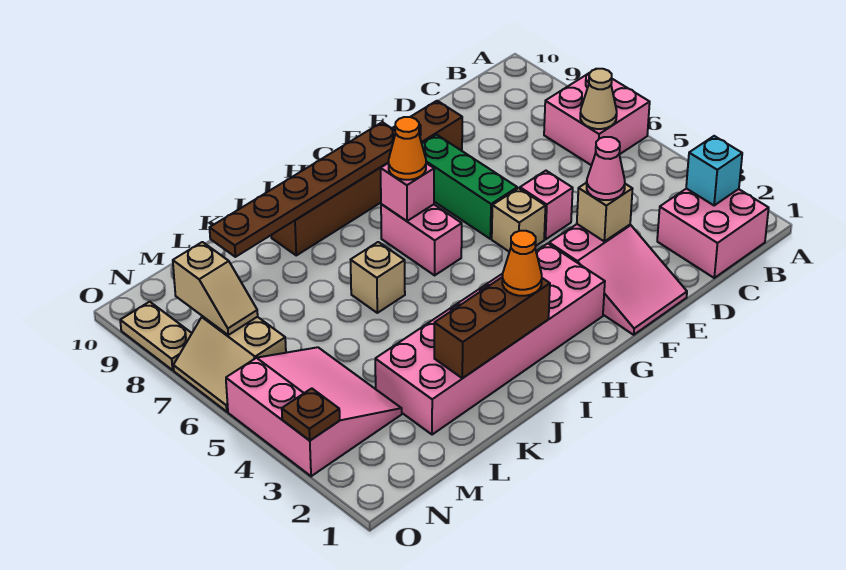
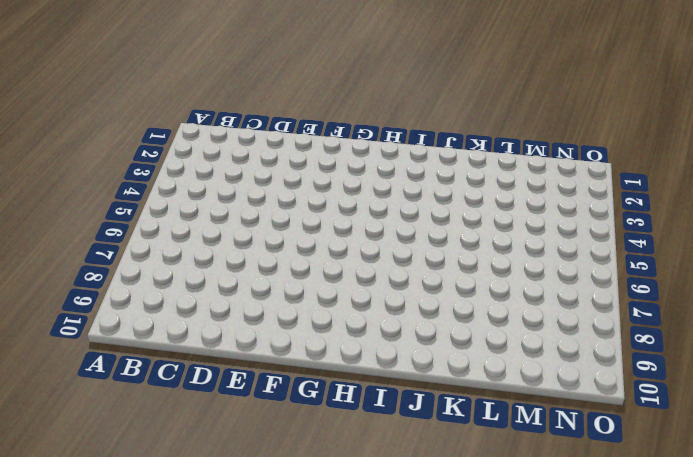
none -> pink brick A6:B7 level 1
none -> pink brick B1:C2 level 1
none -> pink slope E1:F3 level 1 top 3

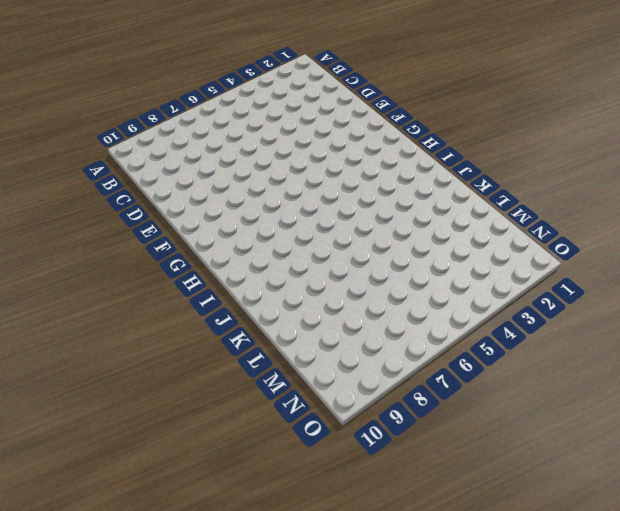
none -> pink brick A6:B7 level 1
none -> pink brick B1:C2 level 1
none -> pink slope E1:F3 level 1 top 3

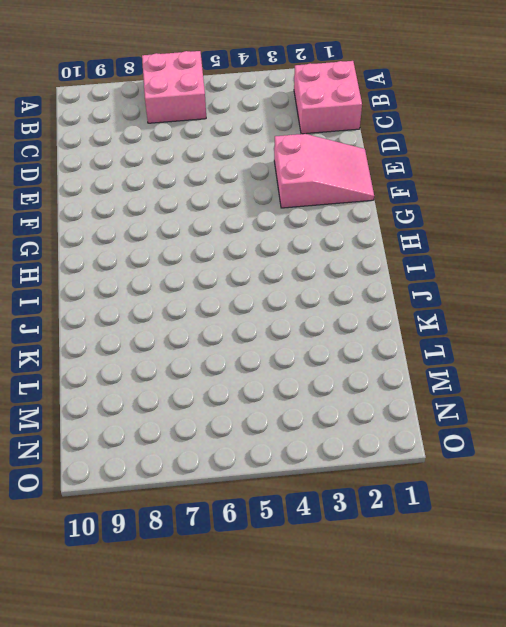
none -> pink brick E5 level 1
none -> brown brick E9:J9 level 1
none -> tan brick F5 level 1

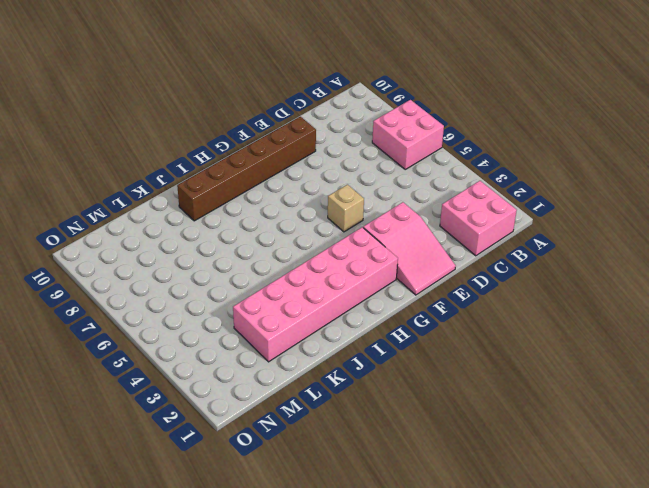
none -> pink brick E5 level 1
none -> green brick F6:F8 level 1
none -> pink brick H6:H7 level 1

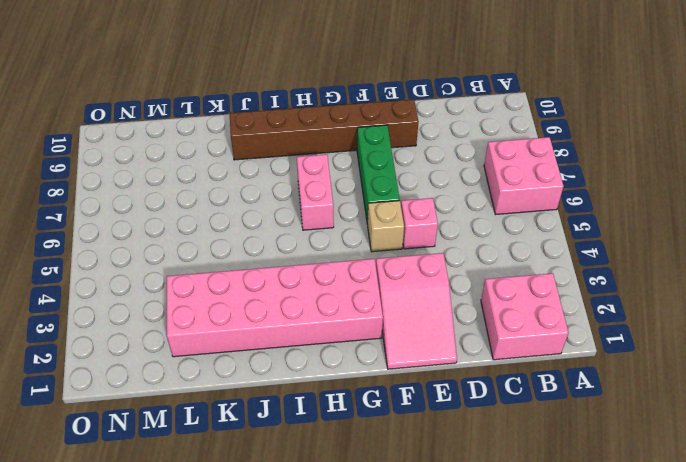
none -> tan brick J6 level 1
none -> pink slope M3:O5 level 1 top O
none -> tan slope N6:O7 level 1 top N

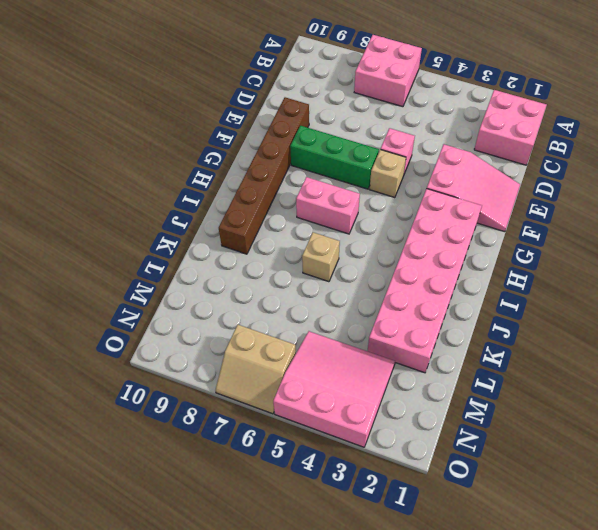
none -> tan plate O8:O9 level 1
none -> cyan brick B2 level 2
none -> tan cone B6 level 2

